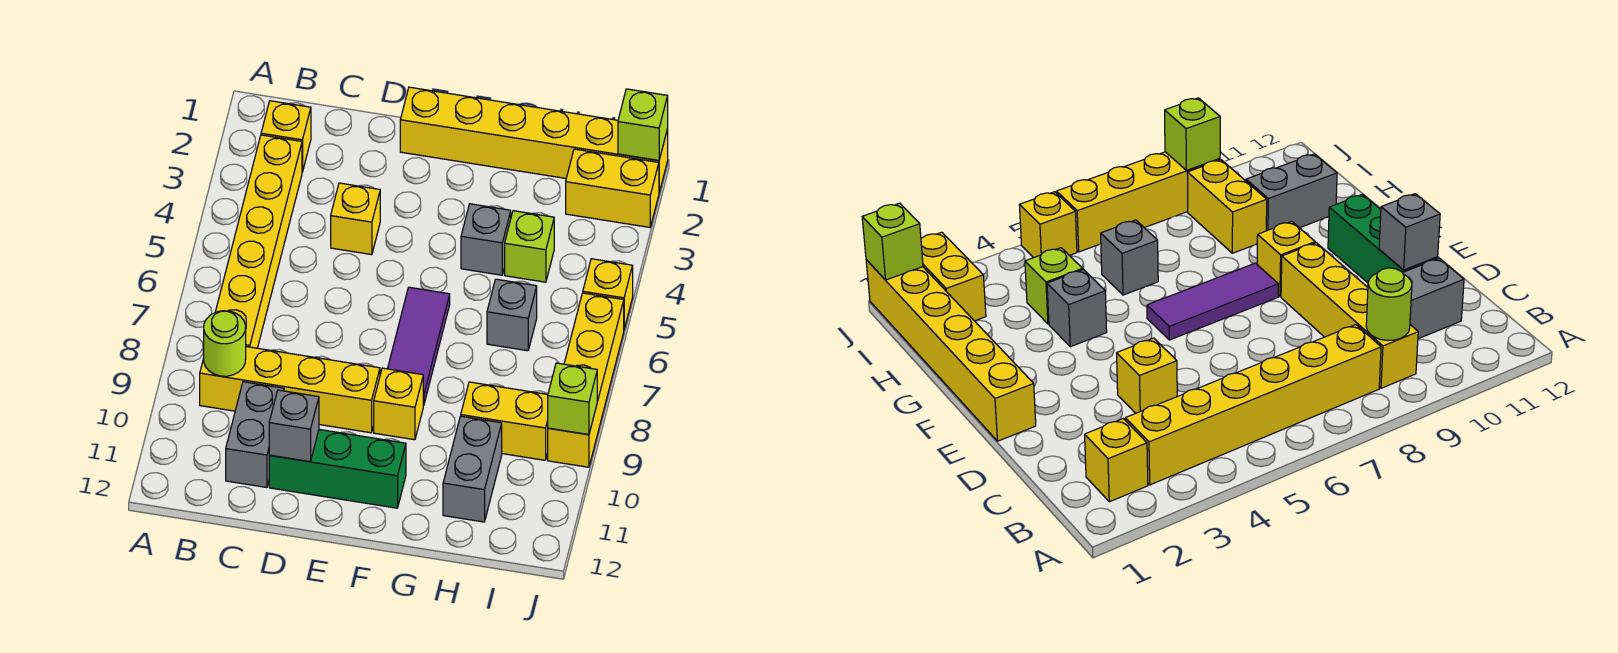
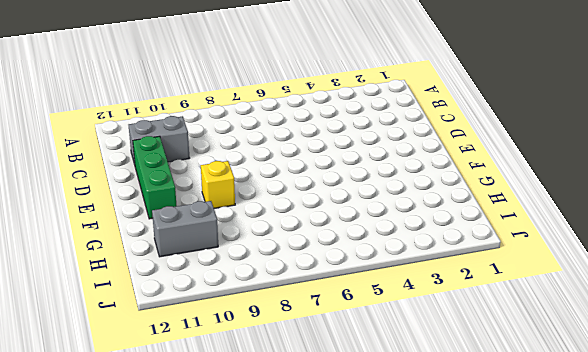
none -> yellow brick B2 level 1
none -> yellow brick B3:B8 level 1
none -> yellow brick B9:E9 level 1

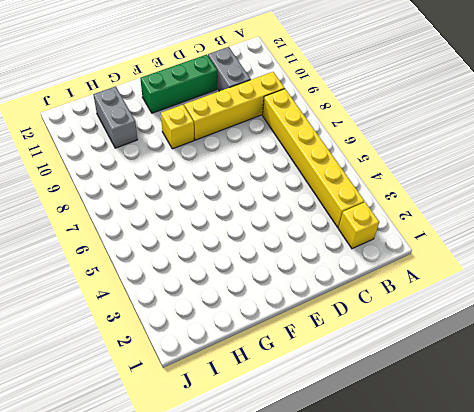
none -> yellow brick D4 level 1
none -> yellow brick E1:J1 level 1
none -> purple tile F6:F8 level 1

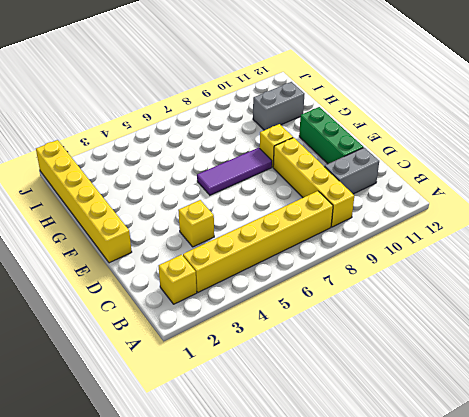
none -> grey brick G4 level 1
none -> lime brick H4 level 1
none -> grey brick H6 level 1

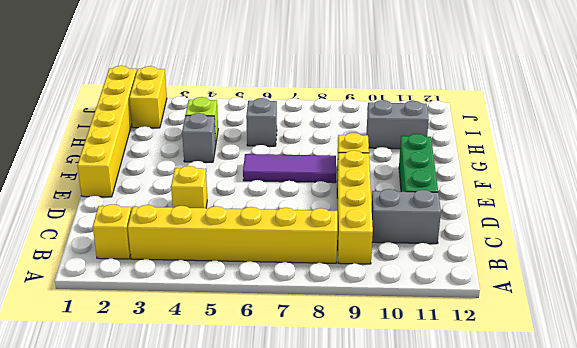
none -> yellow brick H9:I9 level 1
none -> yellow brick J5 level 1
none -> yellow brick J6:J9 level 1

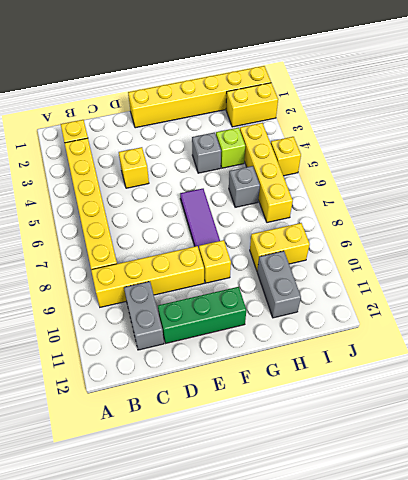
yellow brick I4:I7 level 1 -> yellow brick J6:J9 level 1
none -> lime round brick B9 level 2
none -> grey brick D11 level 2
none -> lime brick J1 level 2

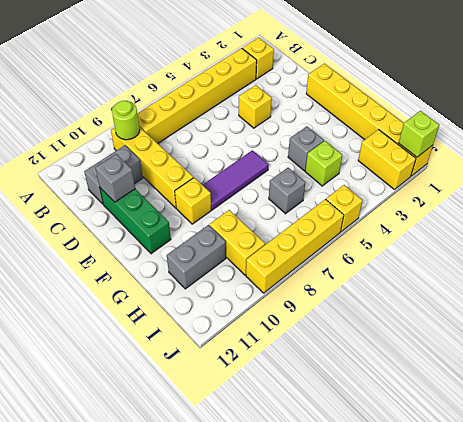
none -> lime brick J9 level 2

